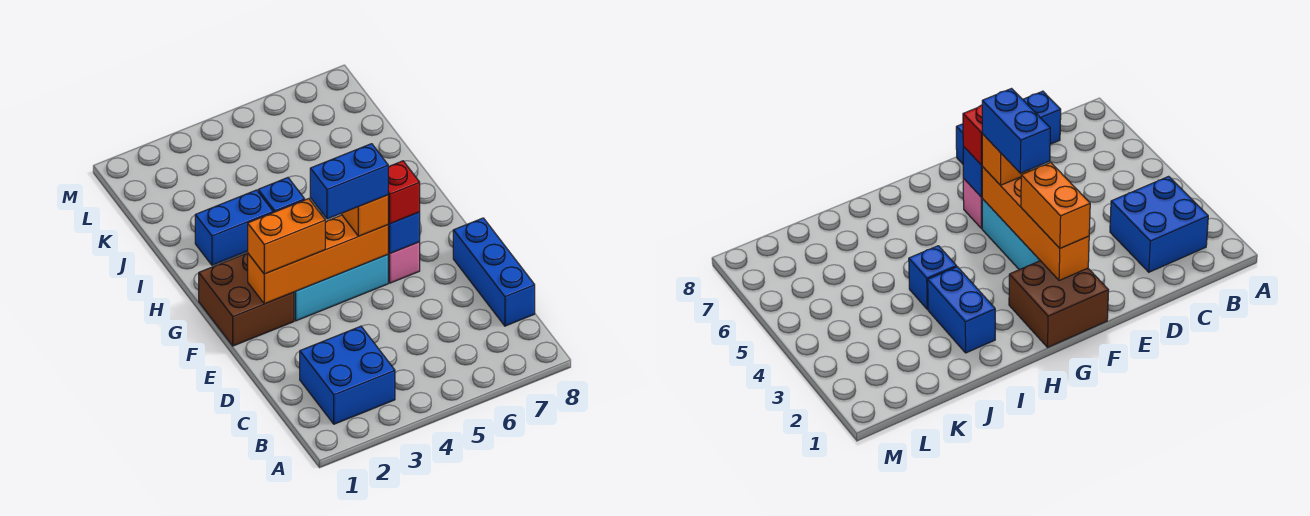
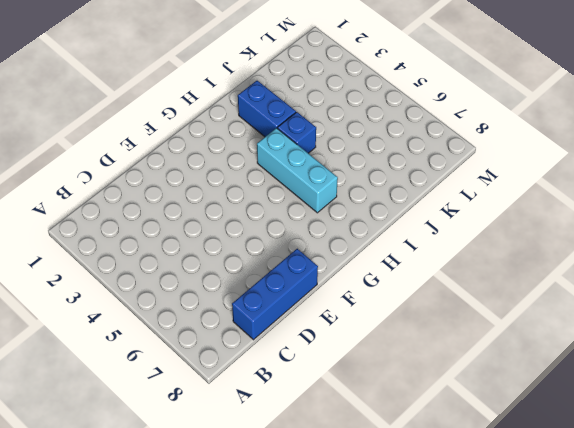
cyan brick H4:H6 level 1 -> cyan brick F3:F5 level 1
none -> blue brick B2:C3 level 1
none -> brown brick F1:G2 level 1
none -> pink brick F6 level 1

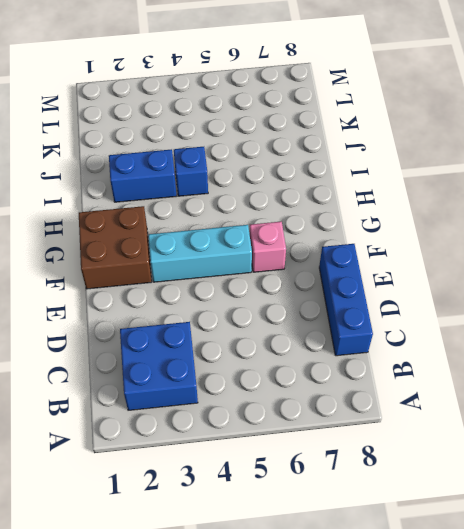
none -> orange brick F2:F5 level 2
none -> blue brick F6 level 2
none -> orange brick F2:F3 level 3

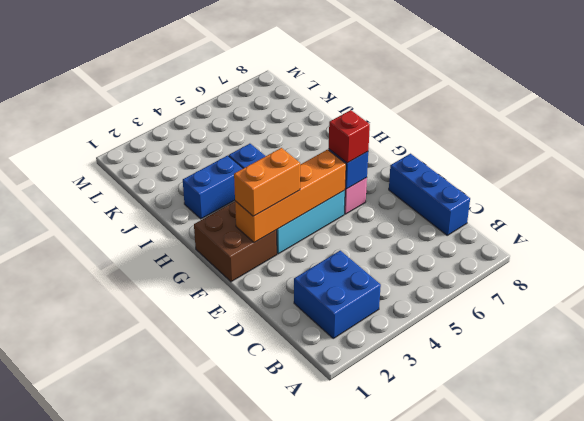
none -> orange brick F5 level 3
none -> blue brick F4:F5 level 4

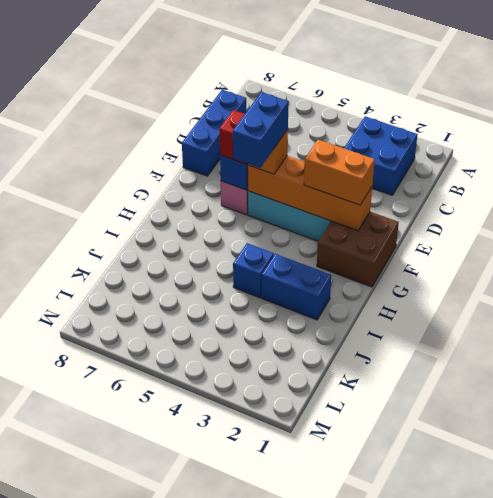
blue brick F5:G5 level 4 -> blue brick F4:F5 level 4

